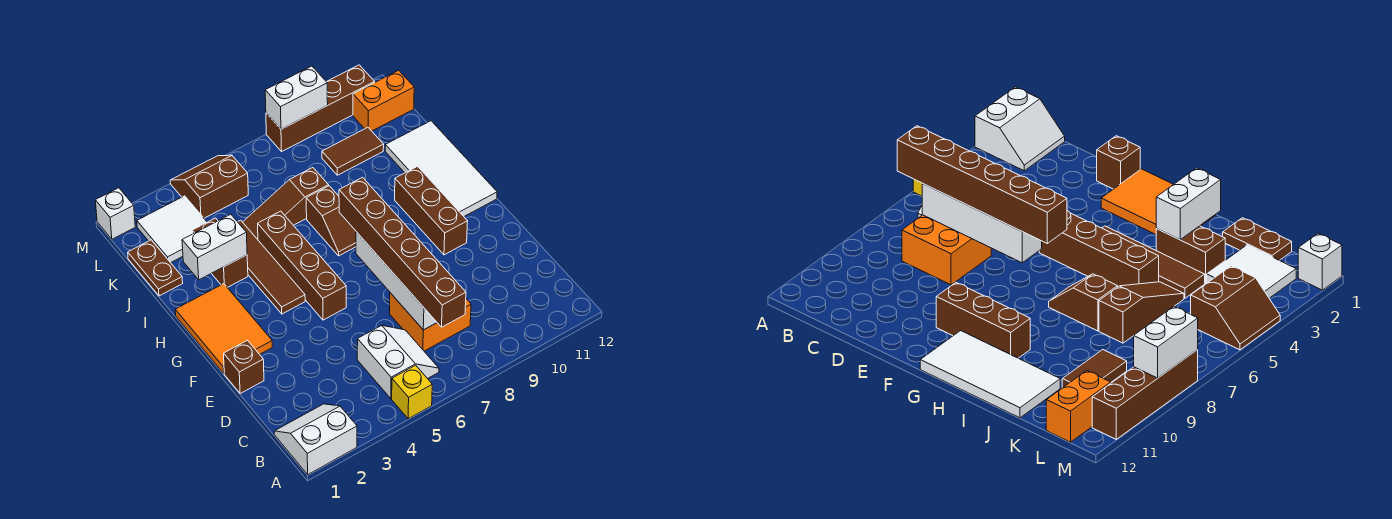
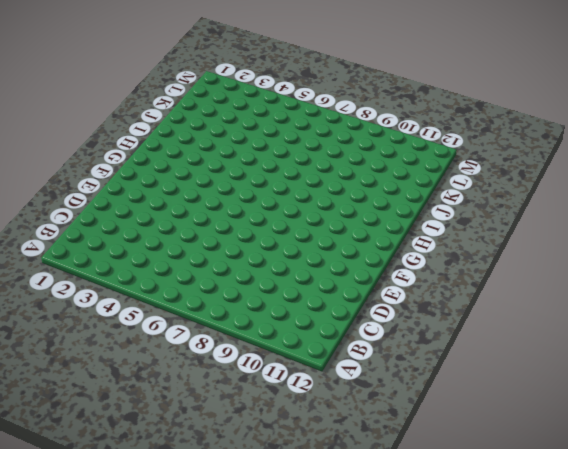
none -> white slope A1:B2 level 1 top A
none -> yellow brick A5 level 1
none -> white slope B5:C6 level 1 top 5

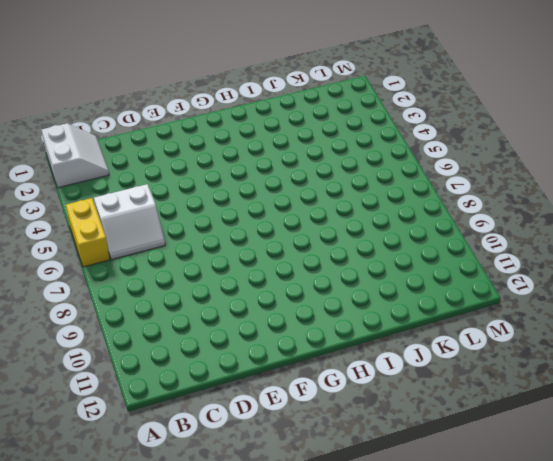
yellow brick A5:A6 level 1 -> yellow brick A5 level 1
none -> orange brick C7:D8 level 1
none -> brown brick E1 level 1
none -> orange tile F1:H2 level 1

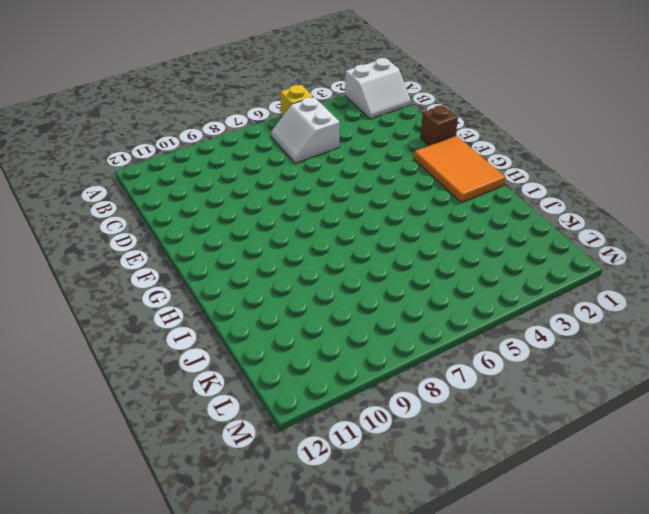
none -> orange brick C7:D8 level 1
none -> brown brick F5:I5 level 1
none -> brown brick F10:H10 level 1

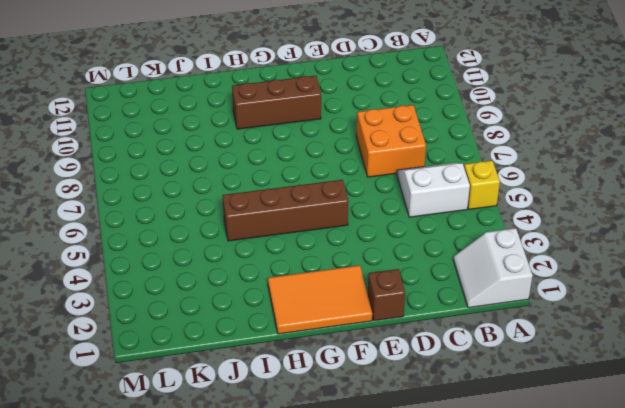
none -> brown tile G4:J4 level 1
none -> white tile G11:J12 level 1
none -> brown slope H7:I7 level 1 top I

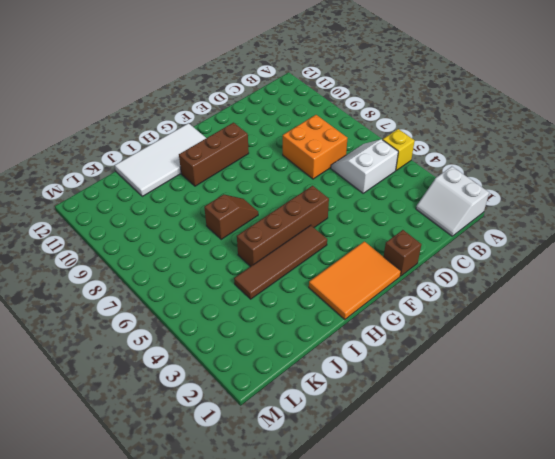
none -> brown brick I3:J3 level 1
none -> brown plate J1:K1 level 1
none -> brown slope J5:J7 level 1 top 7

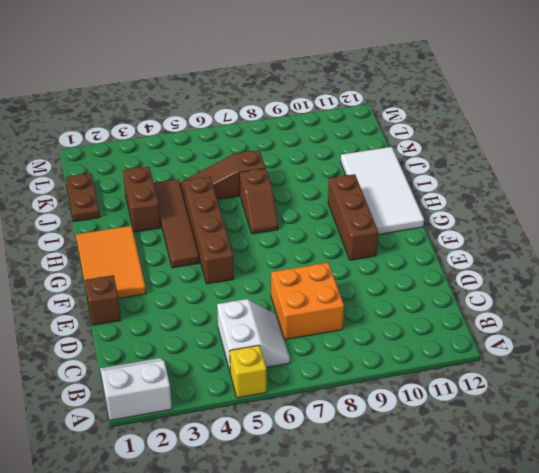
none -> white tile K2:L3 level 1
none -> brown tile K9:K10 level 1
none -> brown slope L4:M5 level 1 top L

